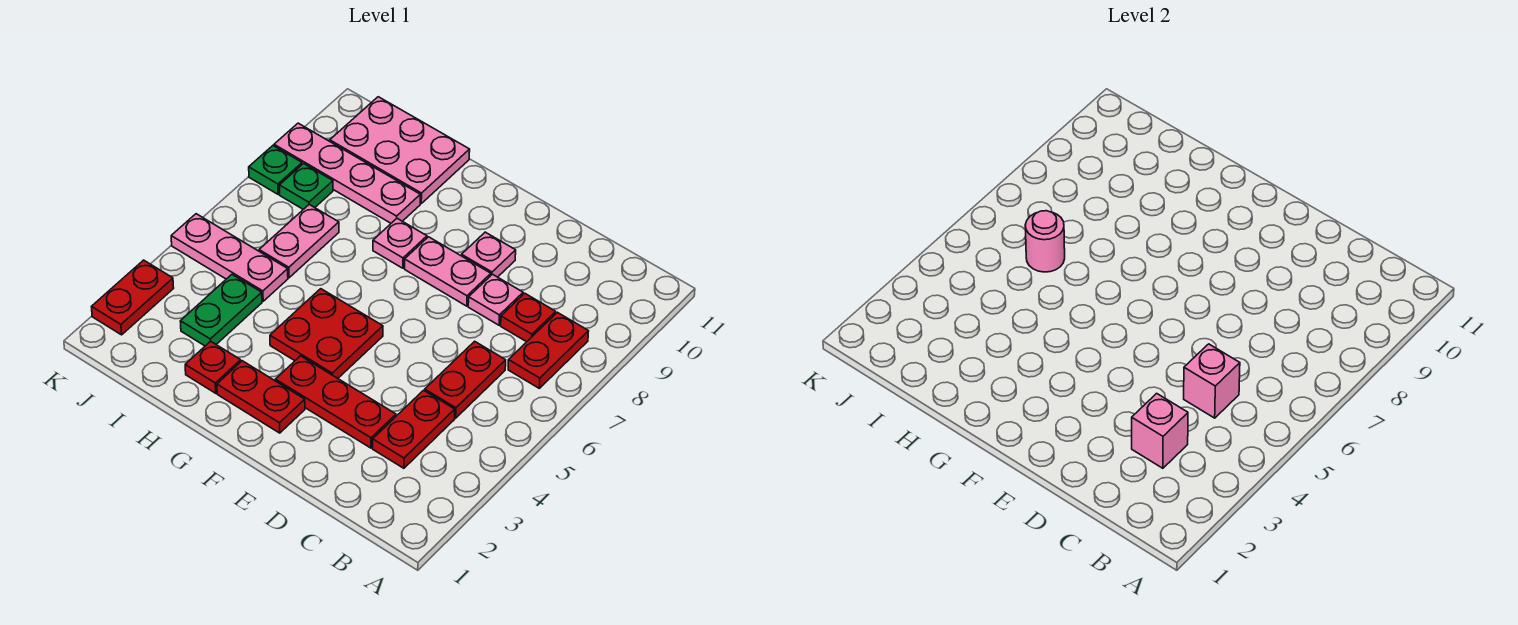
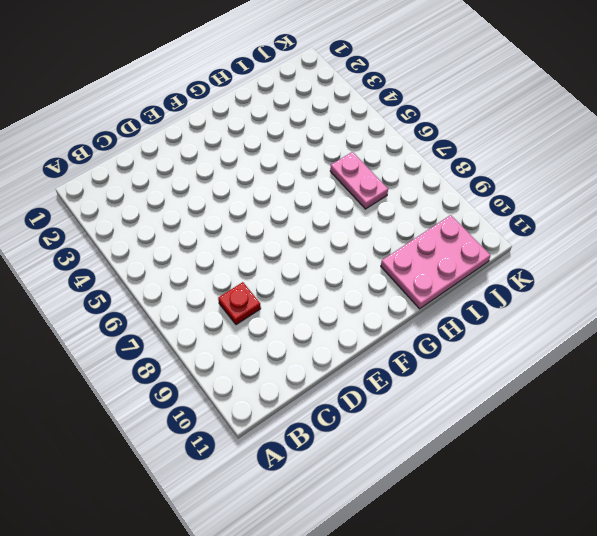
none -> red plate B7:B8 level 1
none -> red plate C3:C4 level 1
none -> red plate C5:C6 level 1

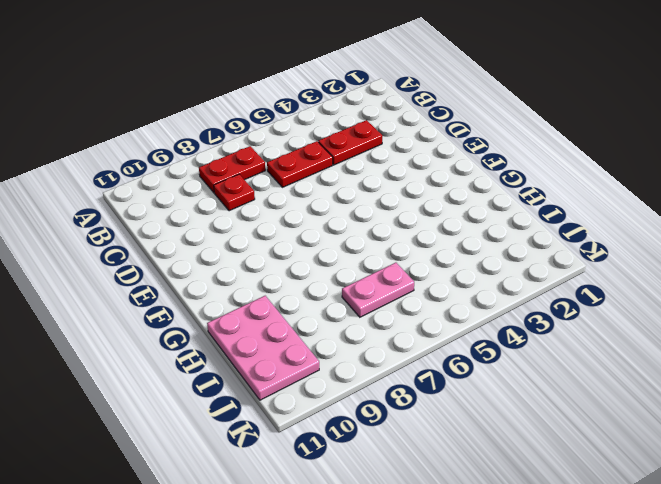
none -> red plate D3:F3 level 1
none -> pink plate D8 level 1
none -> pink plate E8:F8 level 1

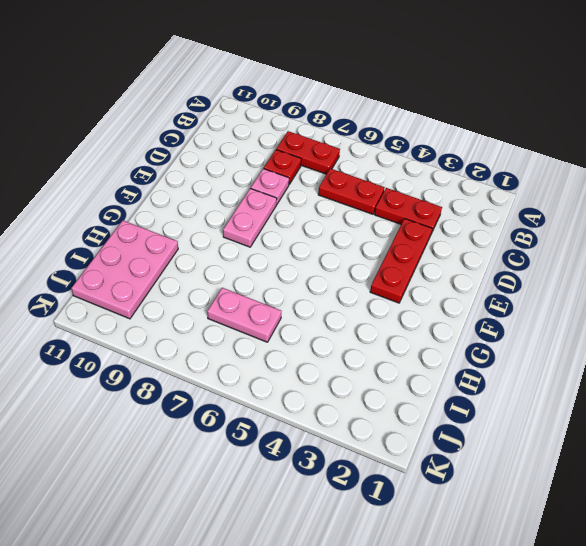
none -> pink plate E9 level 1
none -> red plate F2:G2 level 1
none -> red plate F4:G5 level 1

